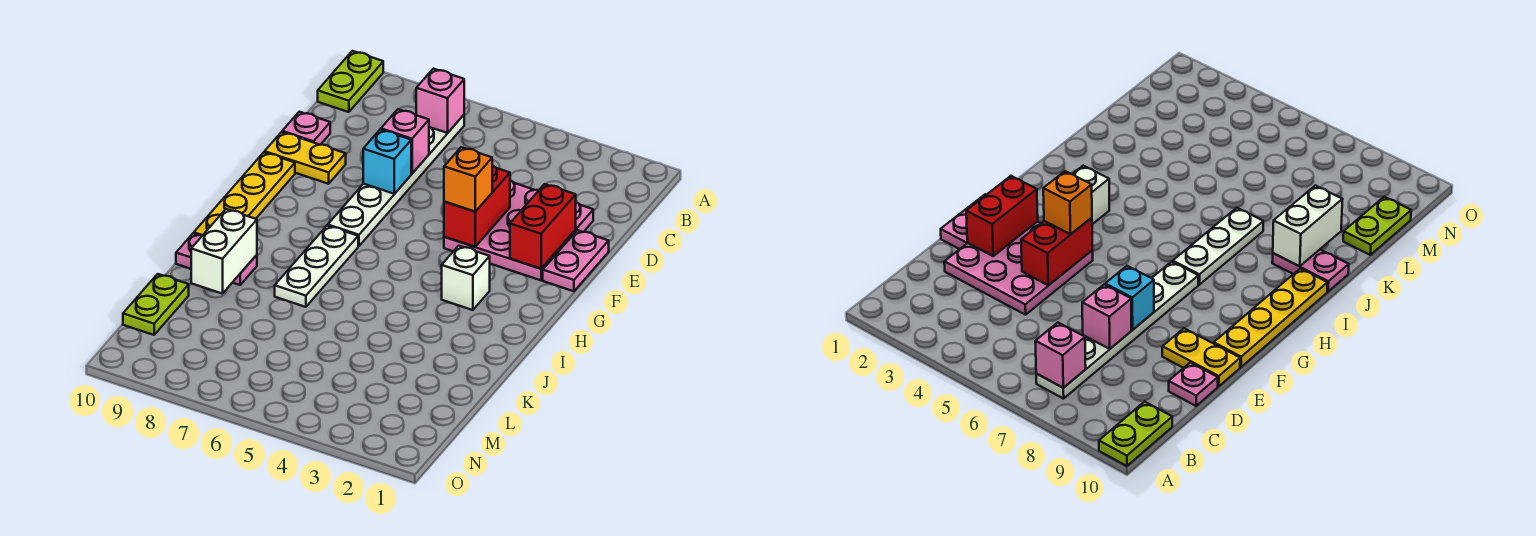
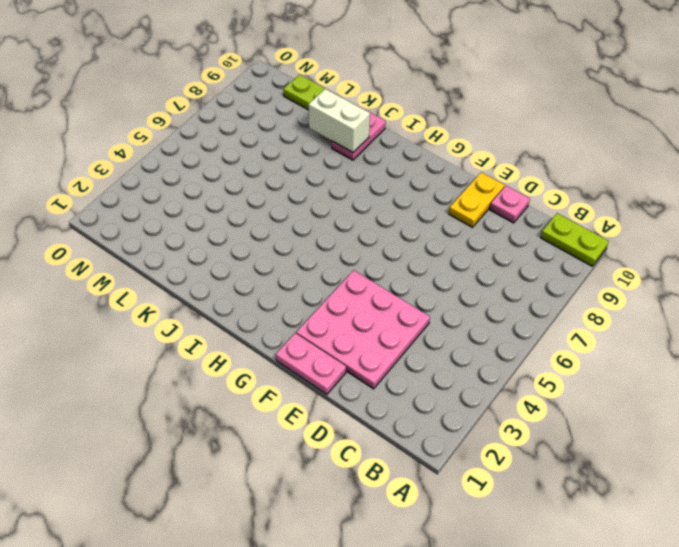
none -> white plate B7:G7 level 1
none -> yellow plate F10:I10 level 1
none -> white brick H3 level 1

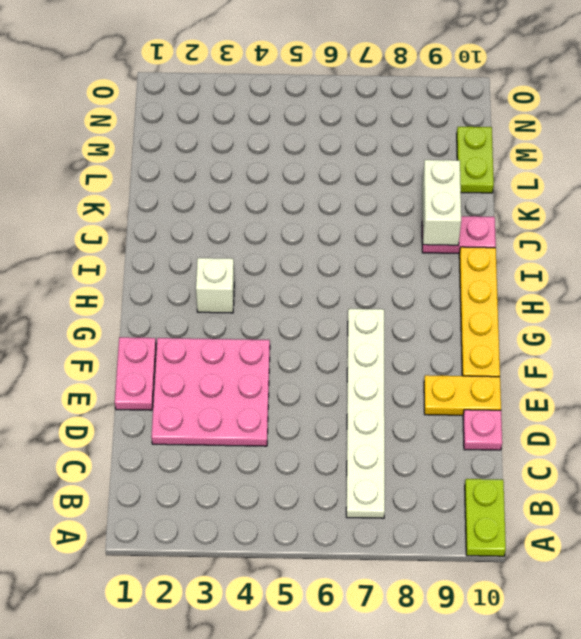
none -> white plate H7:J7 level 1
none -> pink brick B7 level 2
none -> pink brick D7 level 2

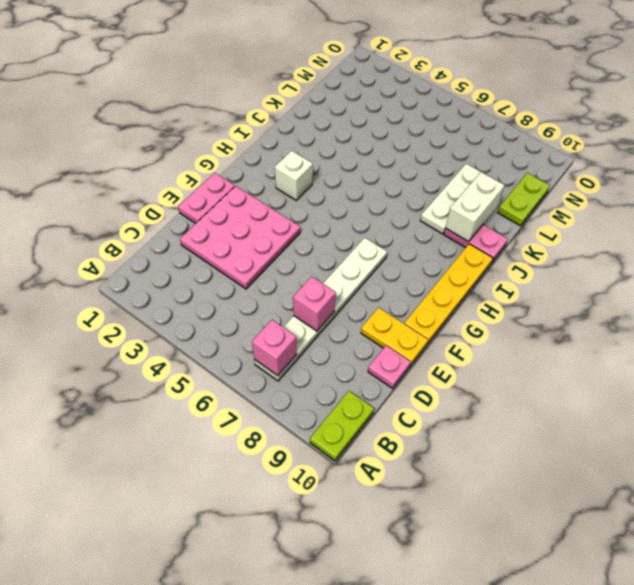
white plate J8:L8 level 1 -> white plate H7:J7 level 1
none -> red brick E2:F2 level 2
none -> red brick E4:F4 level 2
none -> cyan brick E7 level 2

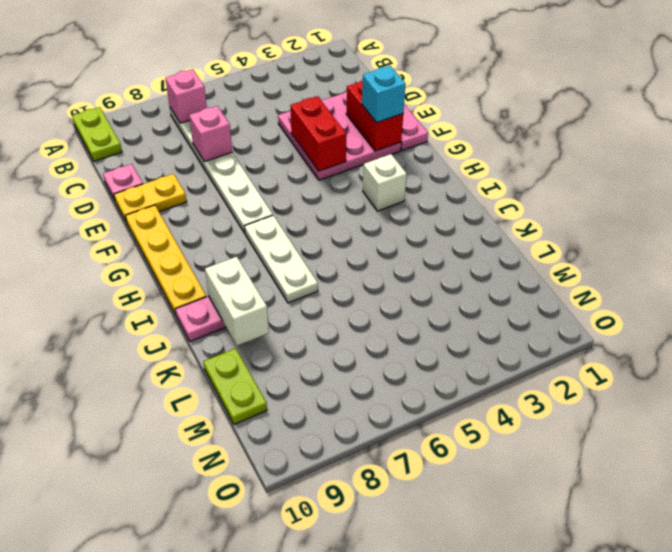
cyan brick F2 level 3 -> cyan brick E7 level 2
none -> orange brick F4 level 3

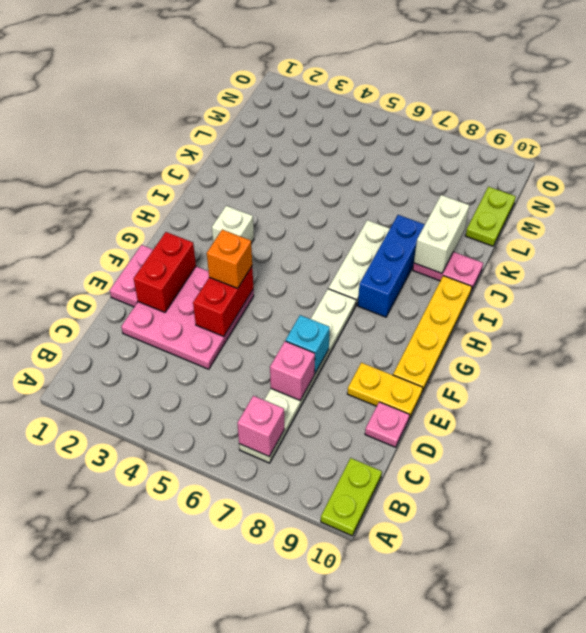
blue brick H8:J8 level 1 -> none

